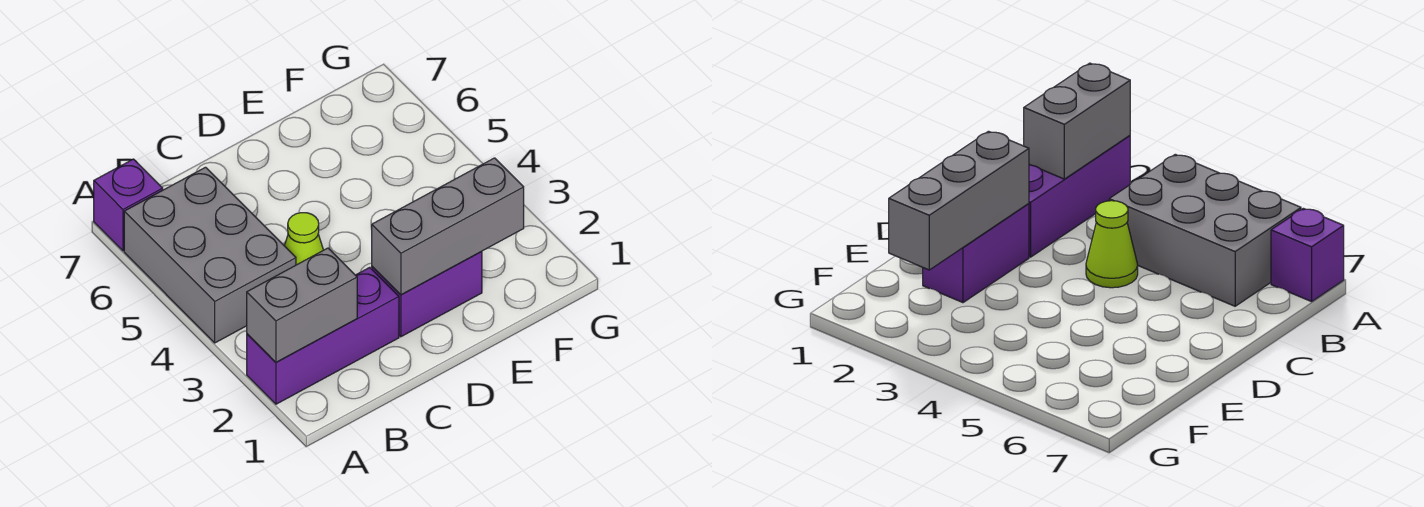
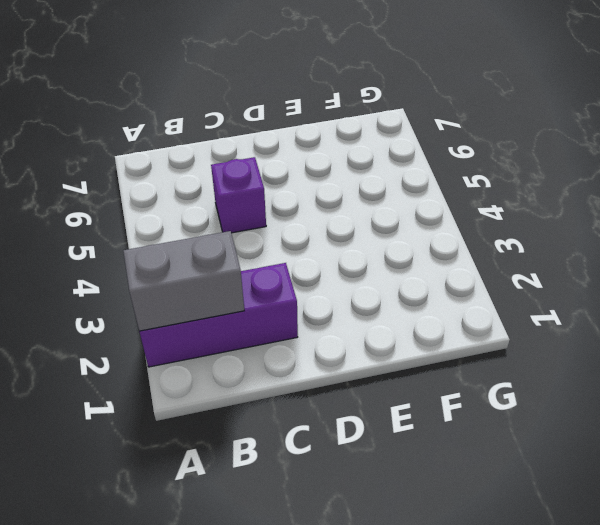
purple brick C5 level 1 -> purple brick A7 level 1
none -> grey brick A4:B6 level 1
none -> lime cone C4 level 1

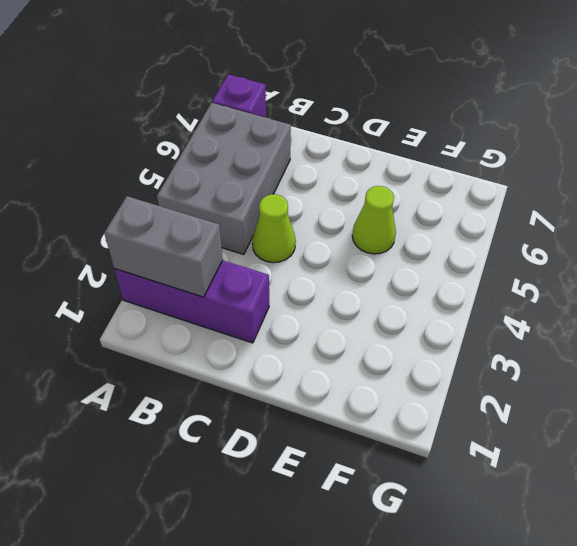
lime cone E5 level 1 -> none
none -> purple brick D2:E2 level 1
none -> grey brick D2:F2 level 2

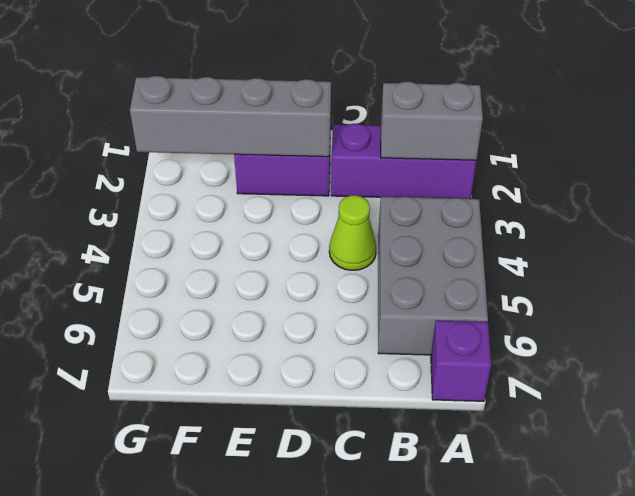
grey brick D2:G2 level 2 -> grey brick D2:F2 level 2

